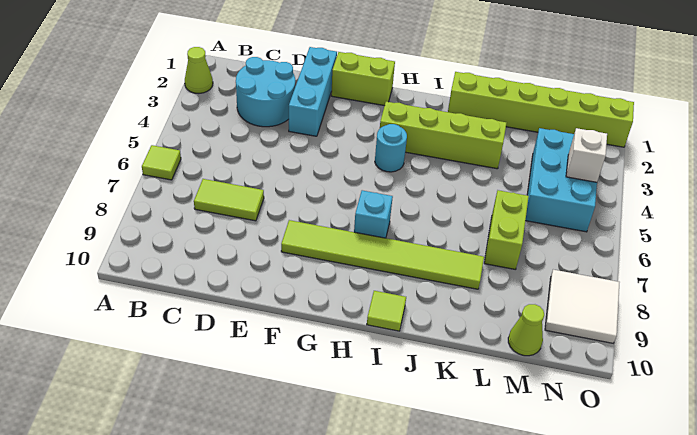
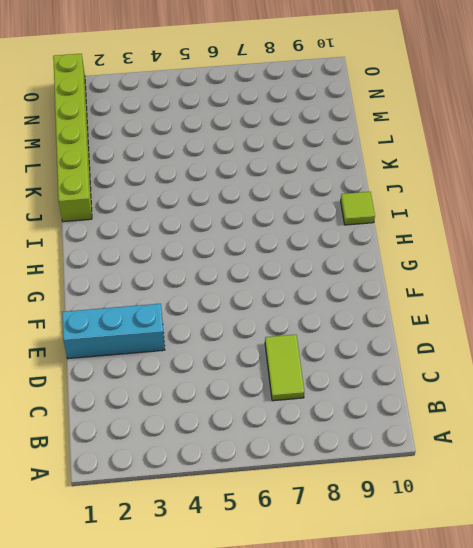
none -> lime cone A2 level 1
none -> lime tile A6 level 1
none -> cyan round brick C2:D3 level 1

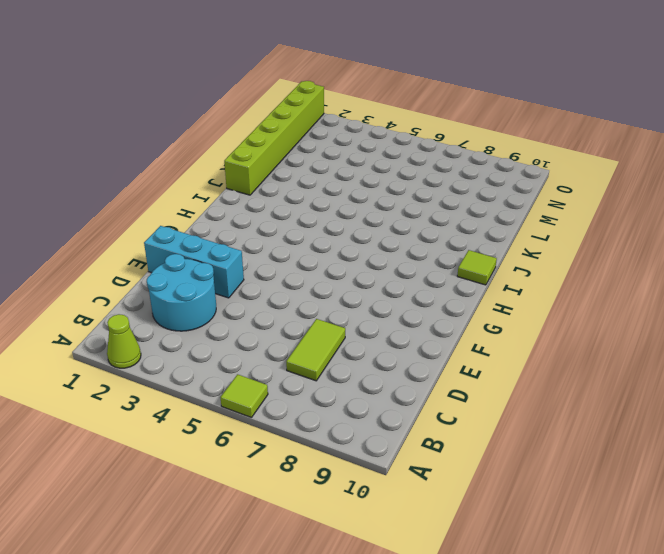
none -> lime brick F1:G1 level 1
none -> lime tile F8:K8 level 1
none -> lime brick H3:K3 level 1

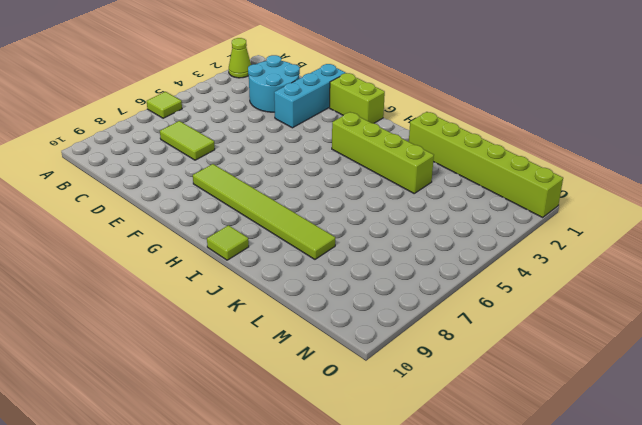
none -> cyan round brick H4 level 1
none -> cyan brick H7 level 1
none -> lime brick L6:L7 level 1

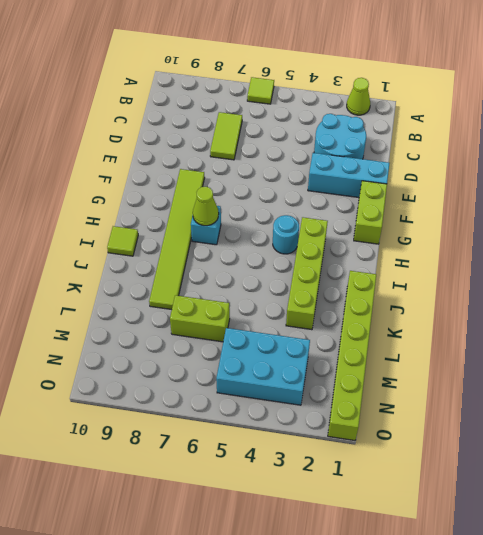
lime cone H7 level 2 -> lime cone M10 level 1
none -> white tile N8:O9 level 1
none -> white brick N4 level 2

